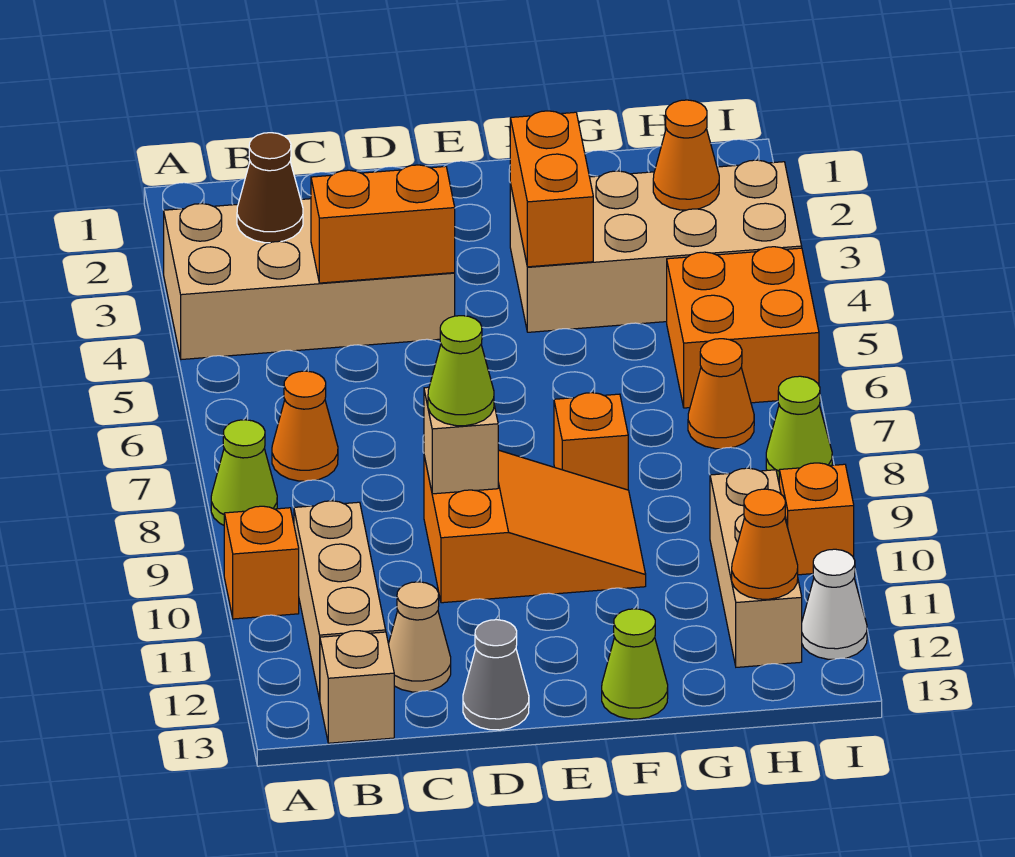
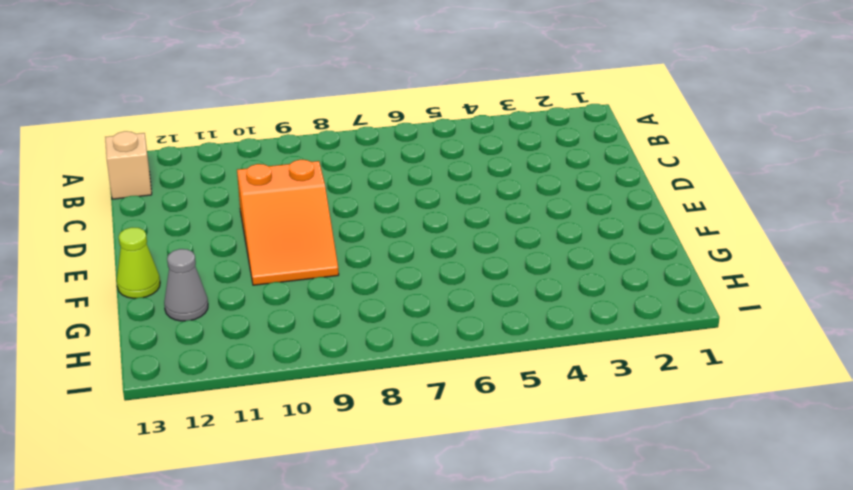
grey cone G12 level 1 -> grey cone D13 level 1
none -> tan brick A3:D4 level 1
none -> lime cone A8 level 1
none -> orange brick A10 level 1

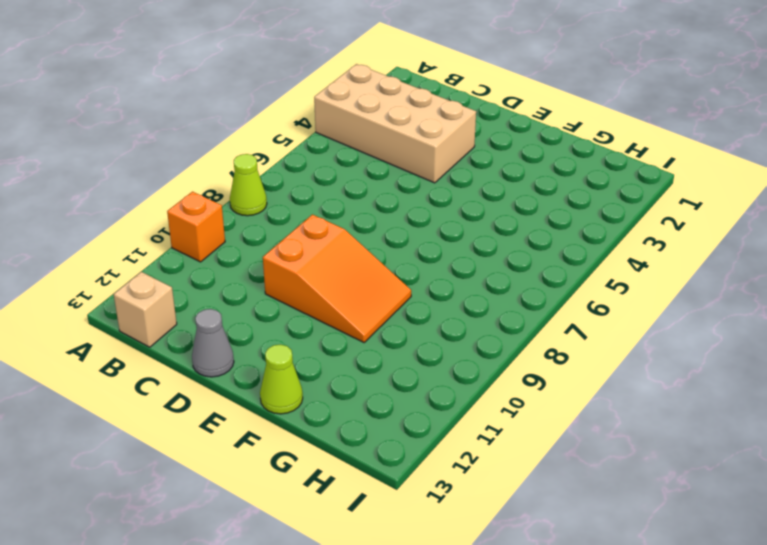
none -> orange cone B7 level 1
none -> tan brick B10:B12 level 1
none -> tan cone C12 level 1

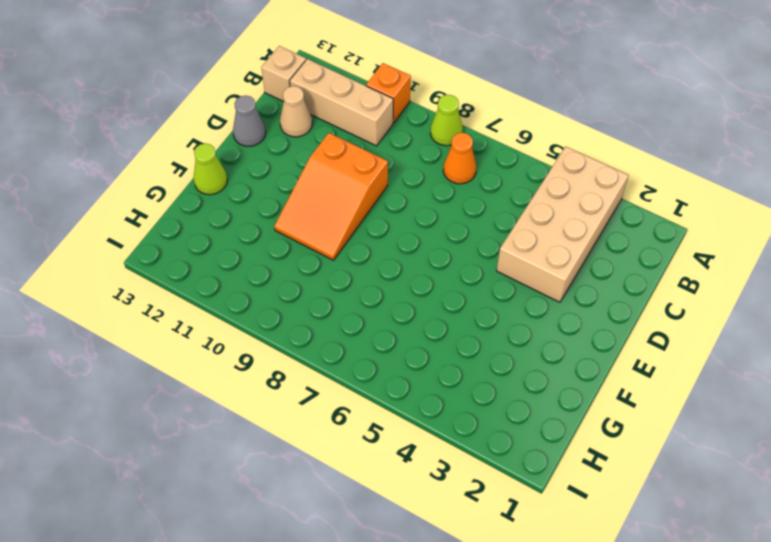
none -> tan brick F3:I4 level 1
none -> orange brick F8 level 1
none -> orange brick H5:I6 level 1

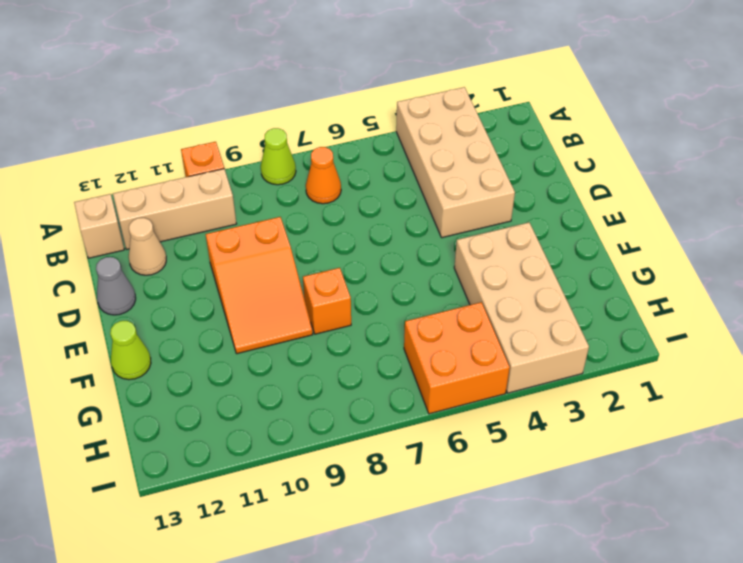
none -> orange cone H7 level 1
none -> tan brick H10:H12 level 1
none -> lime cone I8 level 1

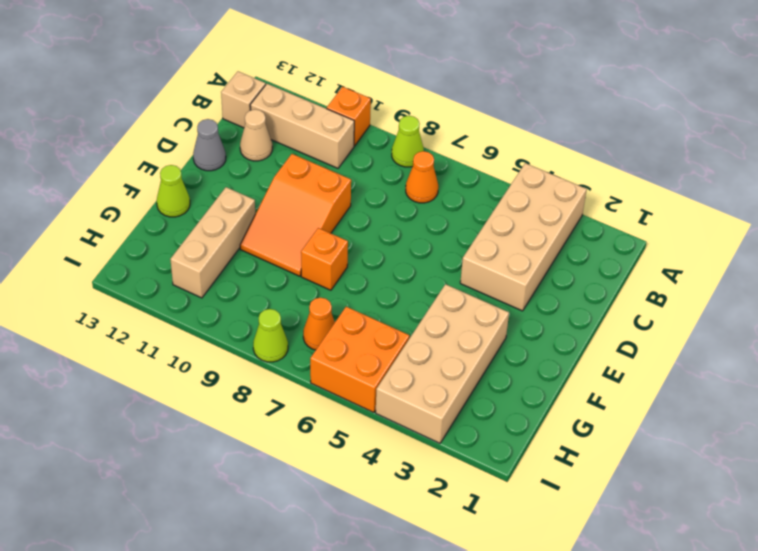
tan brick F11:H11 level 1 -> tan brick H10:H12 level 1
none -> orange brick I10 level 1
none -> white cone I12 level 1
none -> brown cone B3 level 2

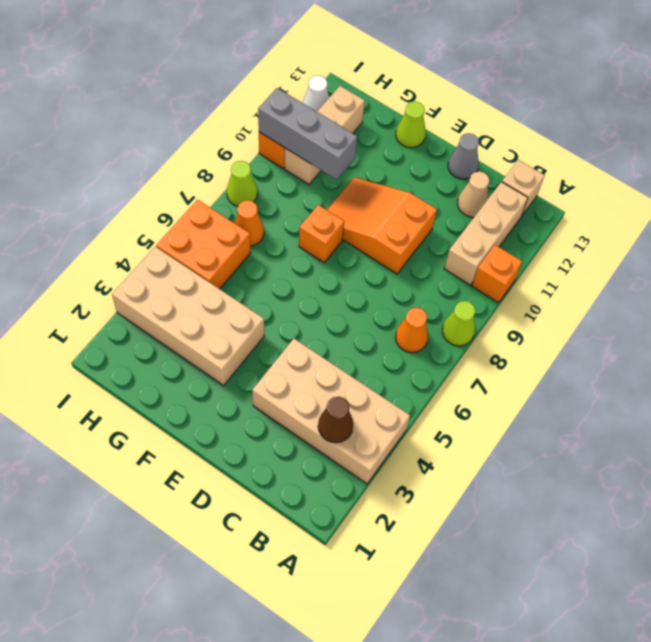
grey brick G10:I10 level 2 -> none
none -> orange brick C4:D4 level 2
none -> tan brick D9 level 2
none -> orange brick F3:F4 level 2

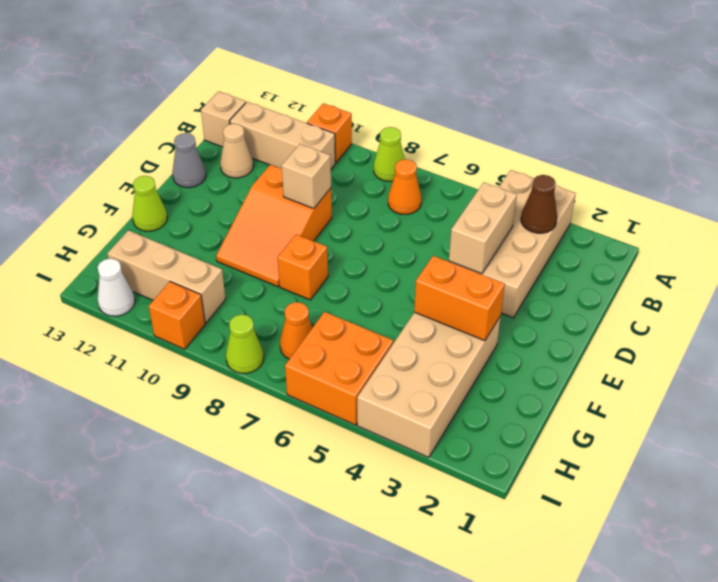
tan brick C4:D4 level 2 -> orange brick C4:D4 level 2
none -> orange cone H3 level 2
none -> orange cone H12 level 2
none -> lime cone D9 level 3

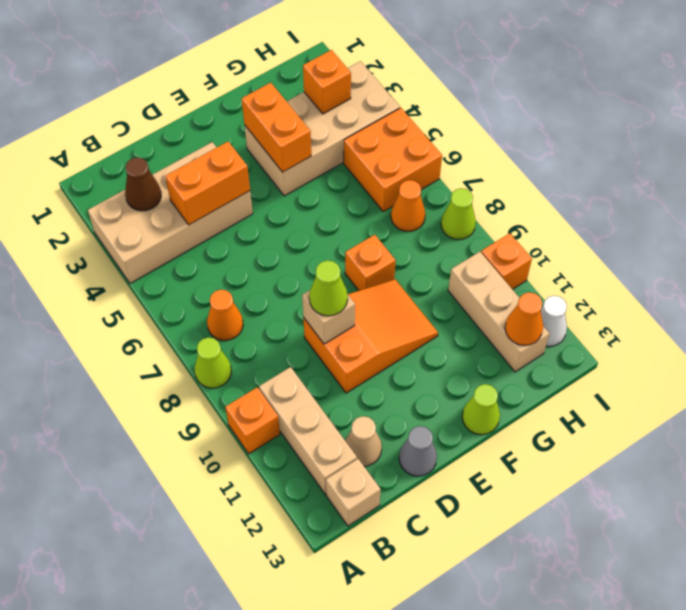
orange brick H3 level 2 -> orange cone H3 level 2

